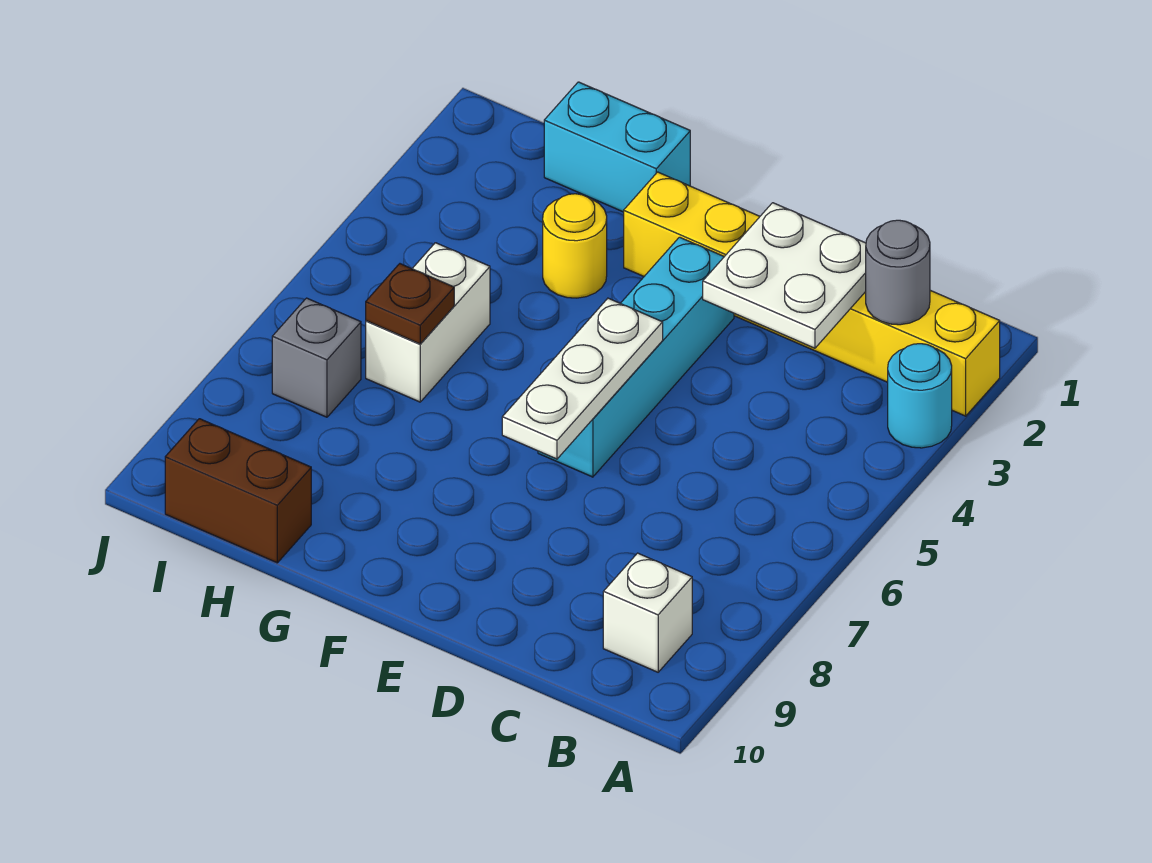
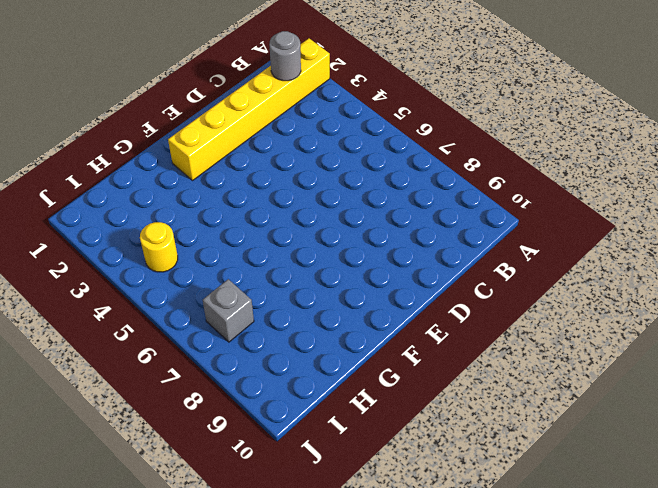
yellow round brick I4 level 1 -> yellow round brick G3 level 1
none -> cyan round brick A3 level 1
none -> white brick B9 level 1
none -> cyan brick E3:E6 level 1

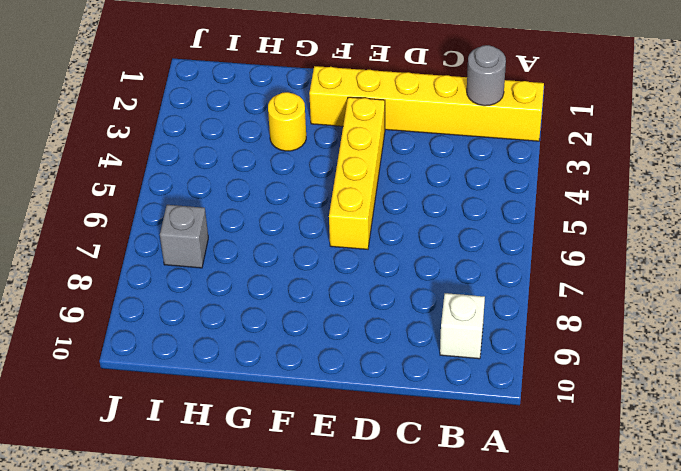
yellow brick E3:E6 level 1 -> cyan brick E3:E6 level 1
none -> cyan round brick A3 level 1
none -> cyan brick G1:H1 level 1
none -> white brick H5:H6 level 1

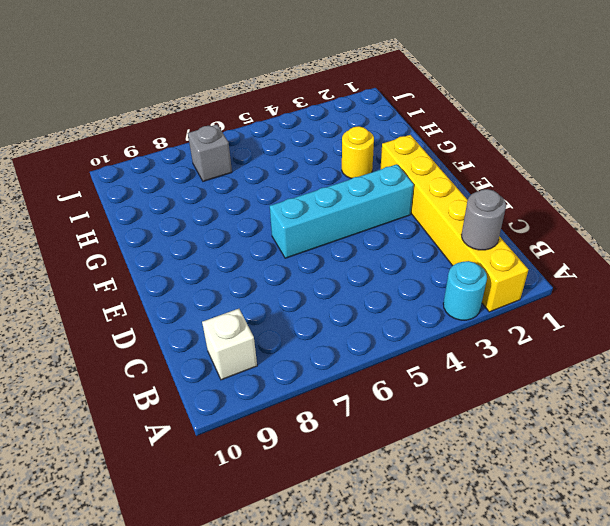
none -> cyan brick G1:H1 level 1
none -> white brick H5:H6 level 1
none -> brown brick H10:I10 level 1

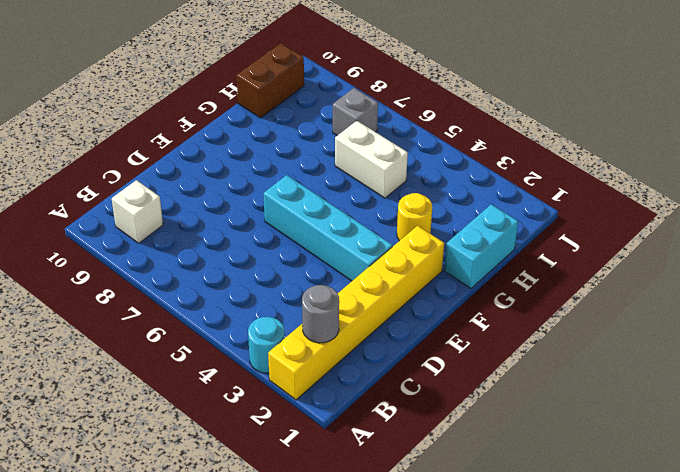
none -> white plate C2:D3 level 2
none -> white plate E5:E7 level 2
none -> brown plate H6 level 2

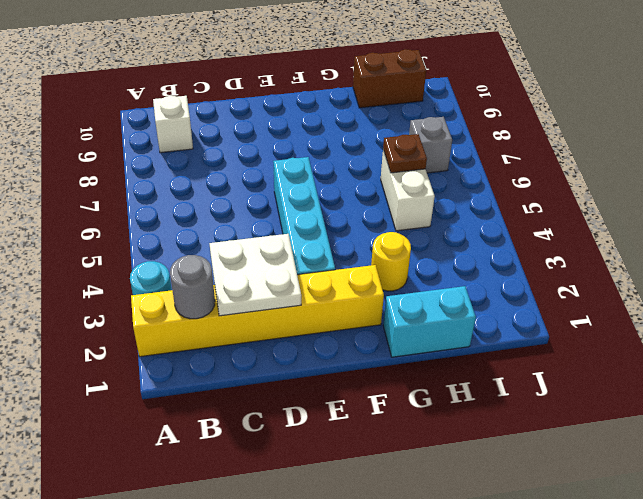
none -> white plate E5:E7 level 2

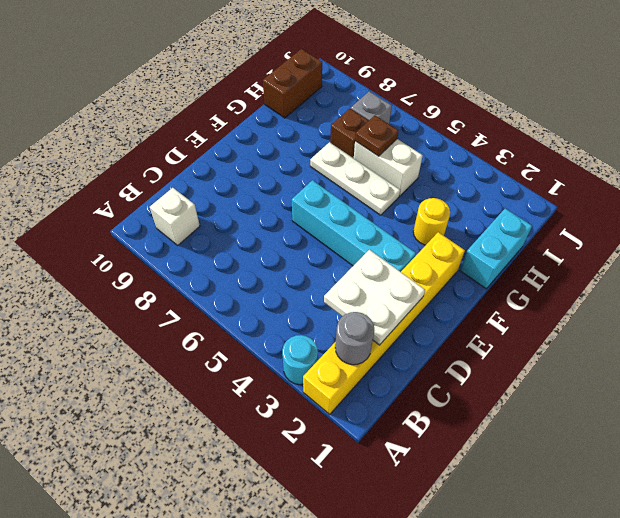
white plate G5:G7 level 1 -> white plate E5:E7 level 2
brown brick H7 level 1 -> none

